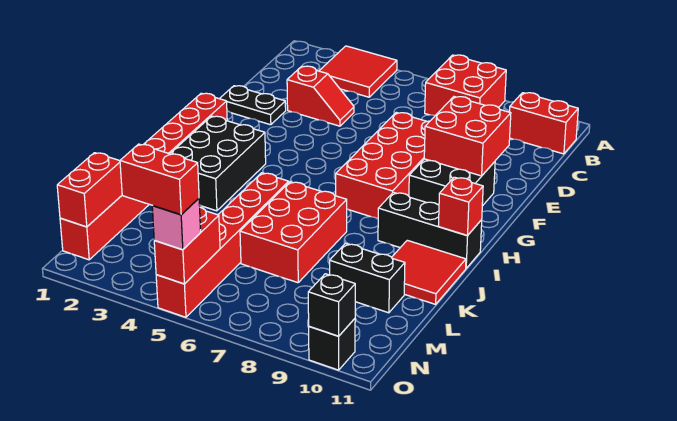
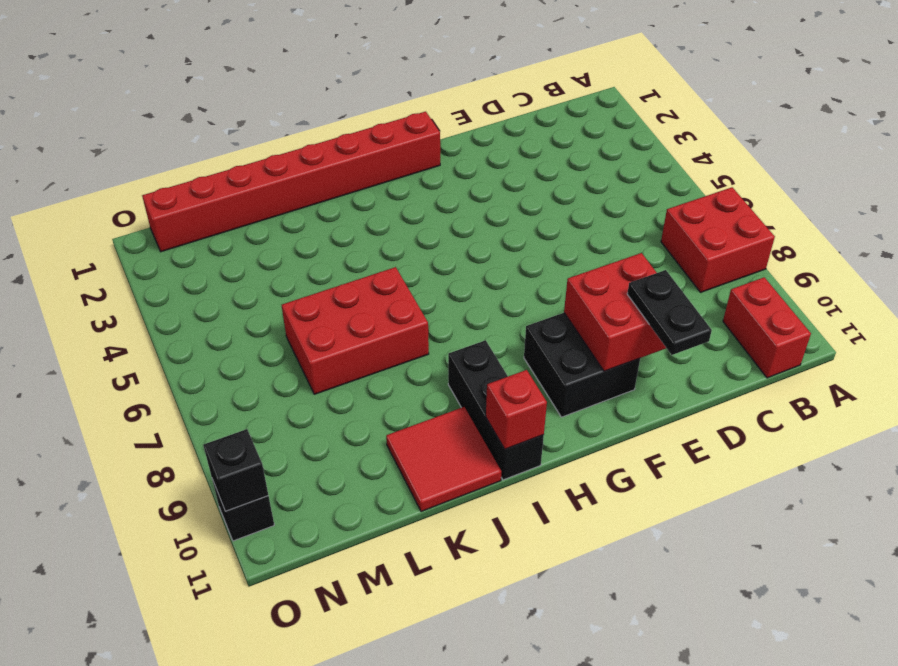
black plate E10:E11 level 3 -> black plate E1:E2 level 1
none -> red tile A3:B4 level 1
none -> red slope D3:D4 level 1 top 3
none -> red brick E7:H8 level 1

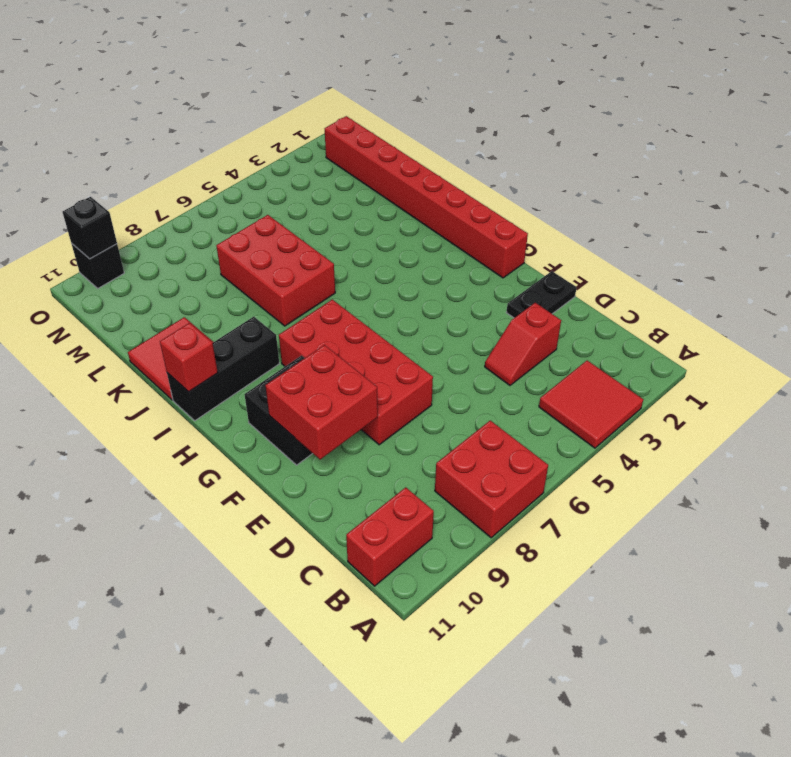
none -> black brick H2:J3 level 1
none -> red brick J5:O5 level 1
none -> black brick L9:L10 level 1

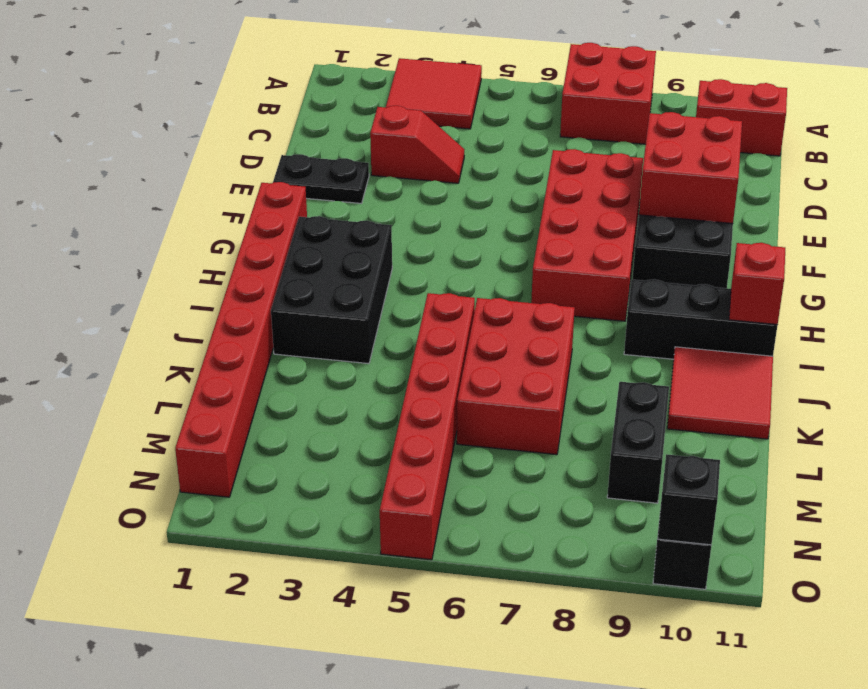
black brick L9:M9 level 1 -> black brick L9:L10 level 1
none -> red brick M1:N1 level 2
none -> red brick N5:O5 level 2
none -> pink brick O5 level 3

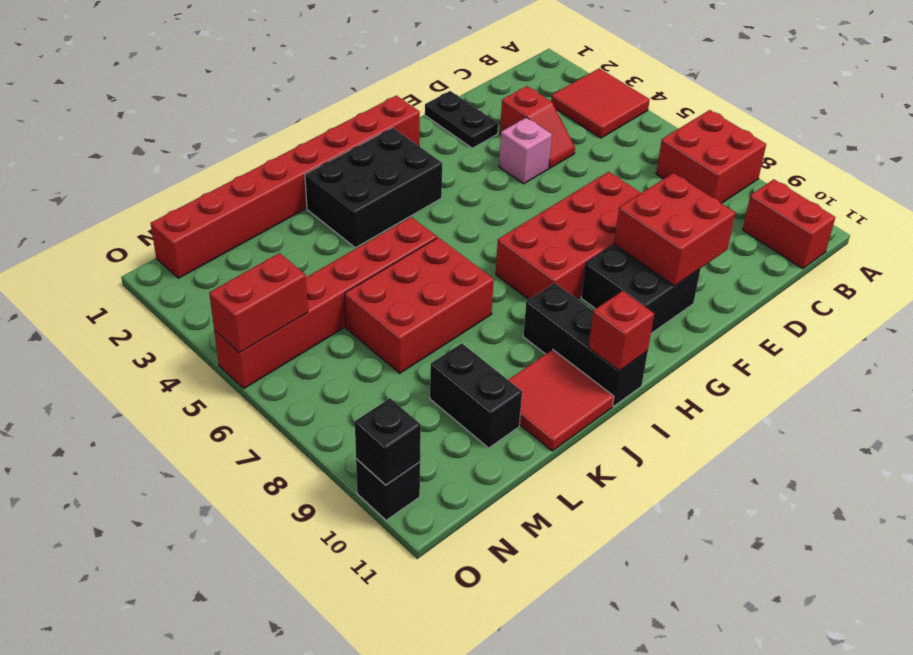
pink brick E4 level 1 -> pink brick O5 level 3
none -> red brick M1:N1 level 2
none -> red brick O4:O5 level 4

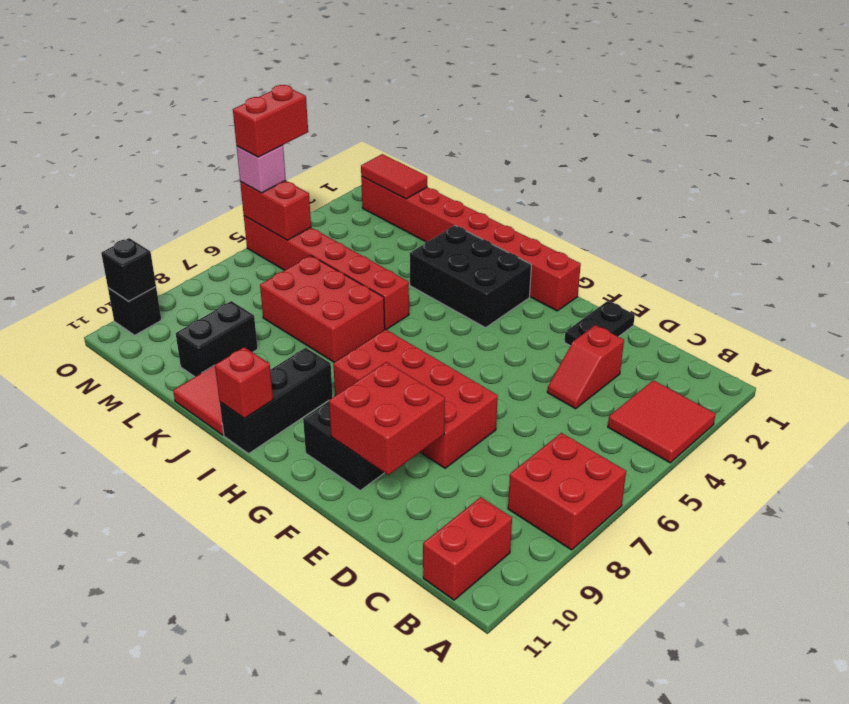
red tile M1:N1 level 2 -> red brick M1:N1 level 2

